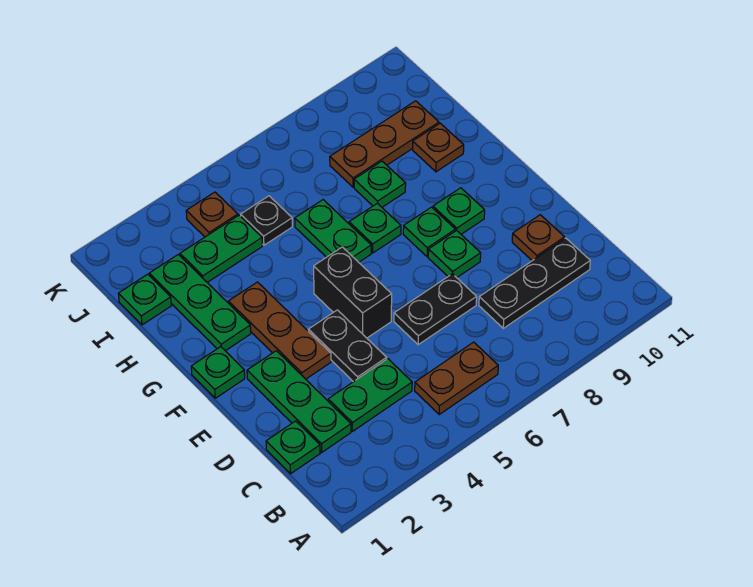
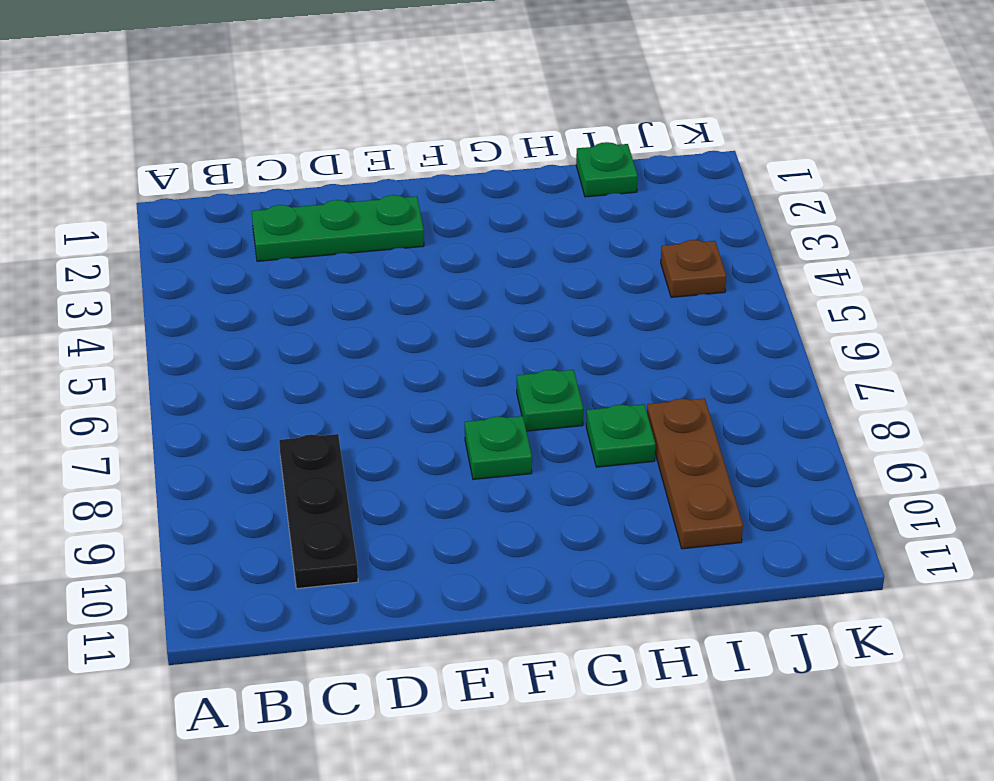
none -> brown plate B5:B6 level 1
none -> green plate C1 level 1
none -> green plate C3:C4 level 1

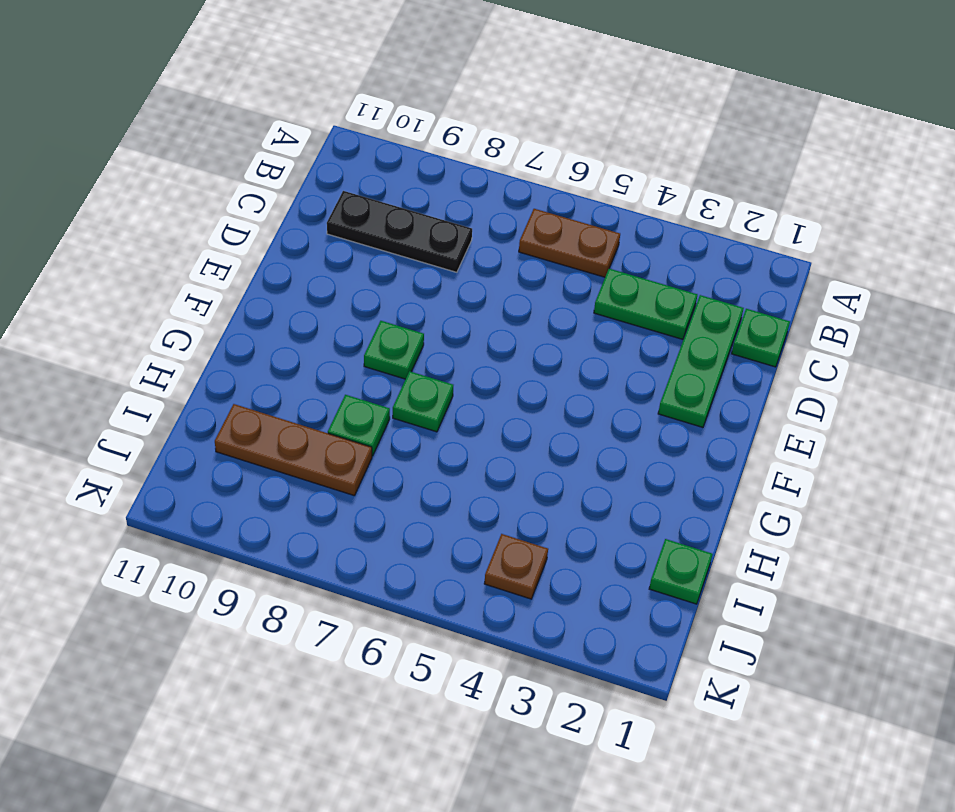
none -> black plate D4:E4 level 1
none -> black plate D6:D7 level 1
none -> brown plate D10 level 1

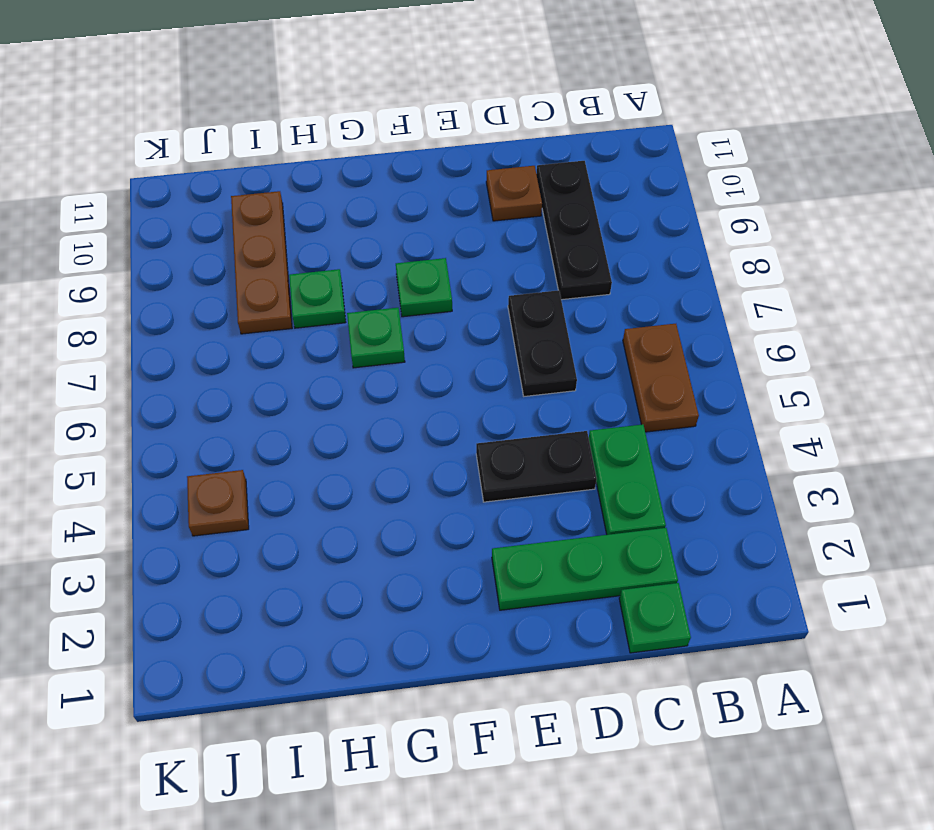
none -> brown plate E3:G3 level 1
none -> black brick E5:F5 level 1
none -> green plate E8 level 1

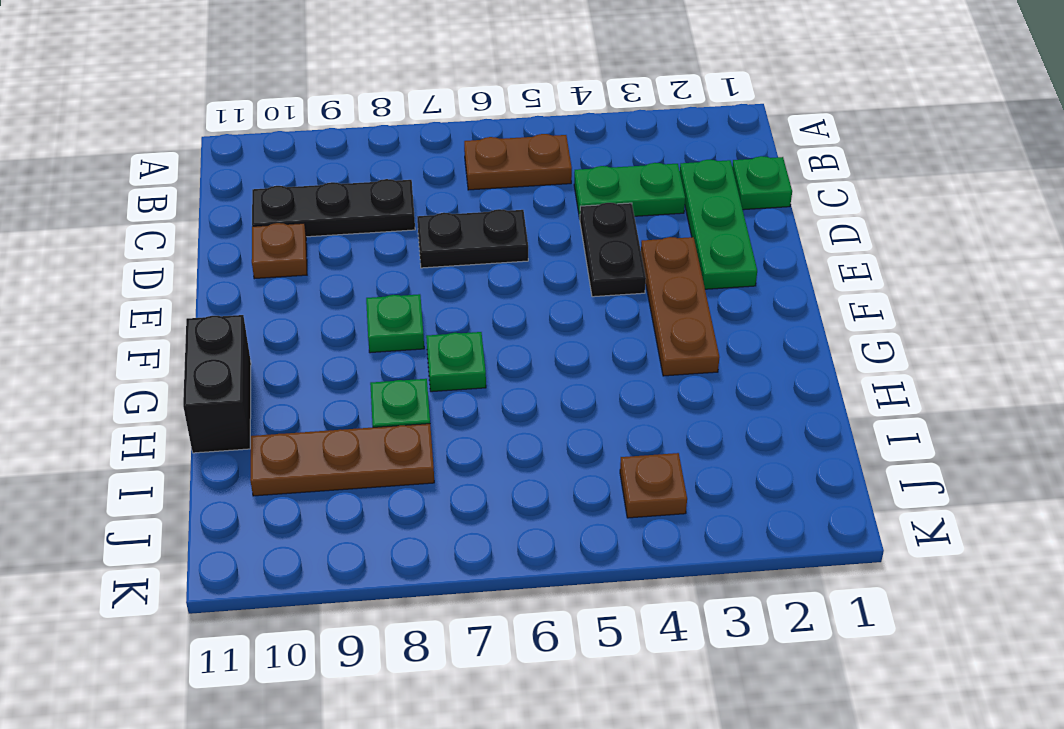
black brick G11:H11 level 1 -> black brick E5:F5 level 1
none -> green plate E8 level 1
none -> green plate F1 level 1
none -> green plate F9 level 1

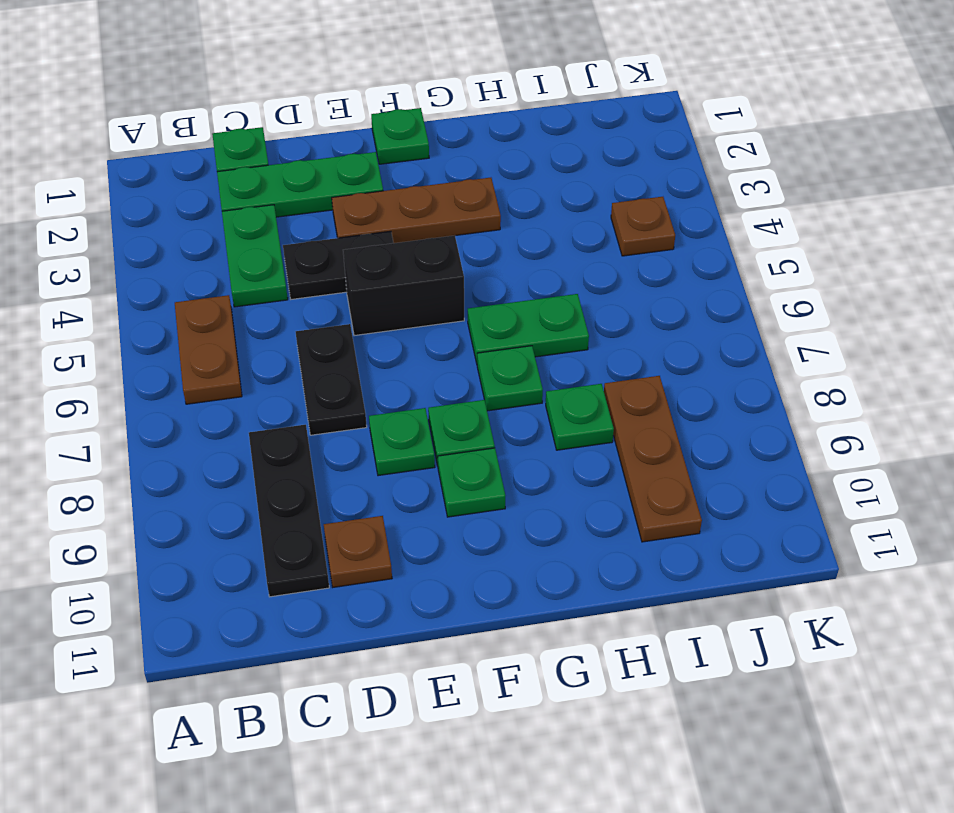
none -> green plate G2:I2 level 1
none -> brown plate H10 level 1
none -> green plate I1 level 1

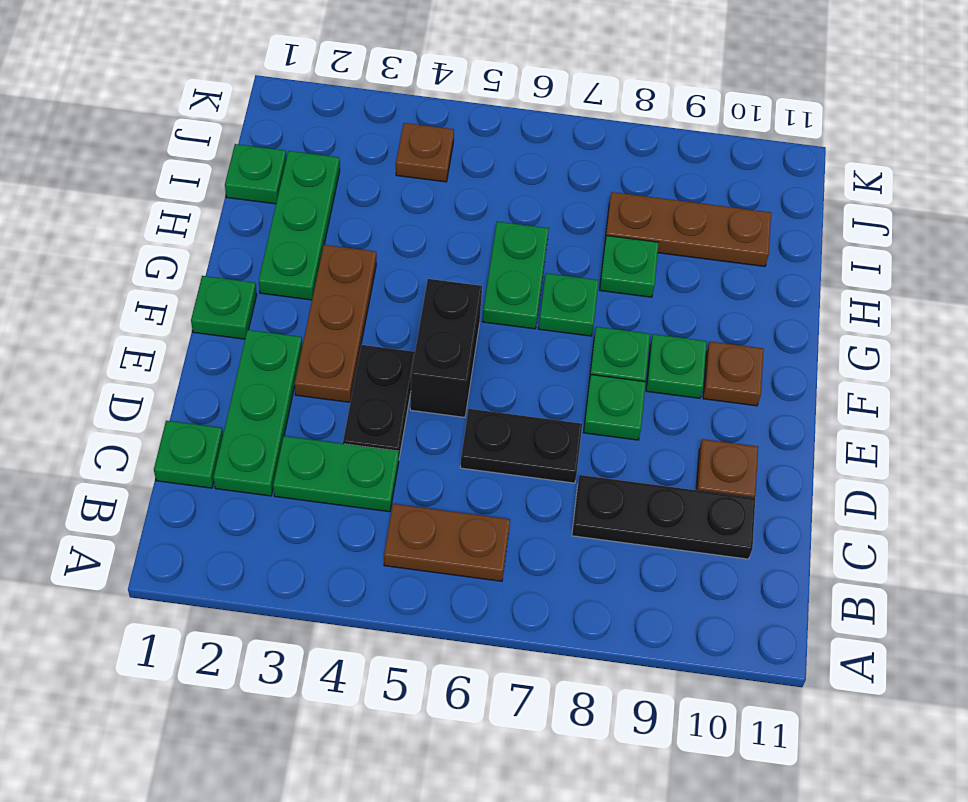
brown plate F10 level 1 -> brown plate H10 level 1
none -> green plate I3:I4 level 1
none -> black plate I5 level 1

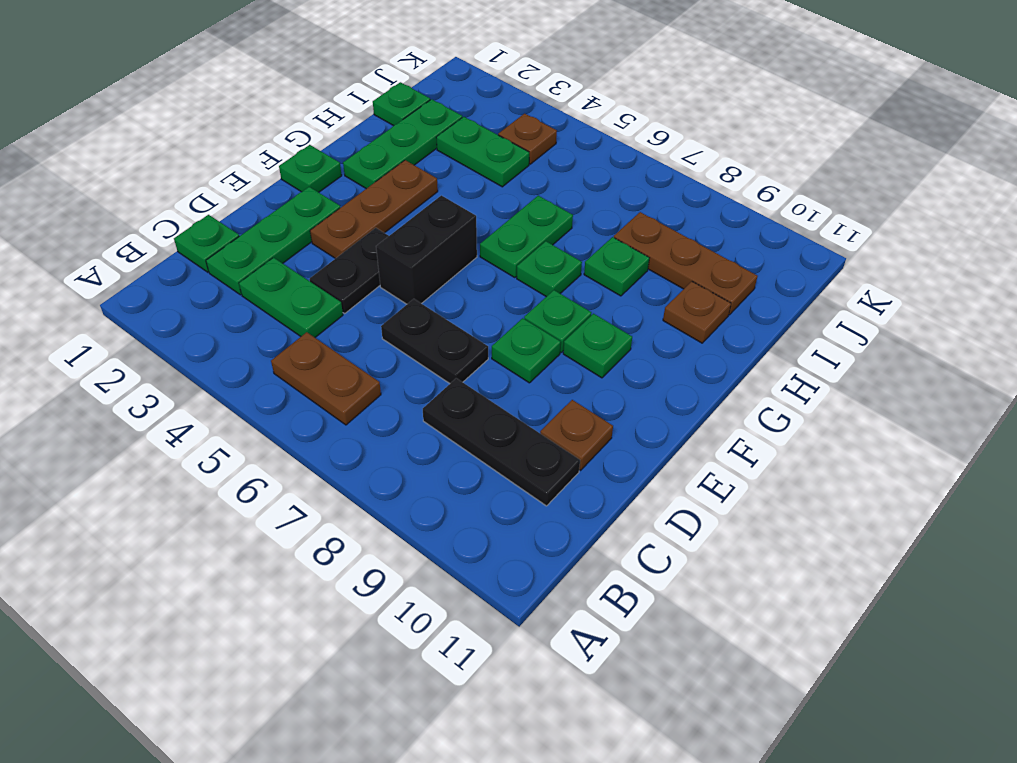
none -> black plate I5 level 1

